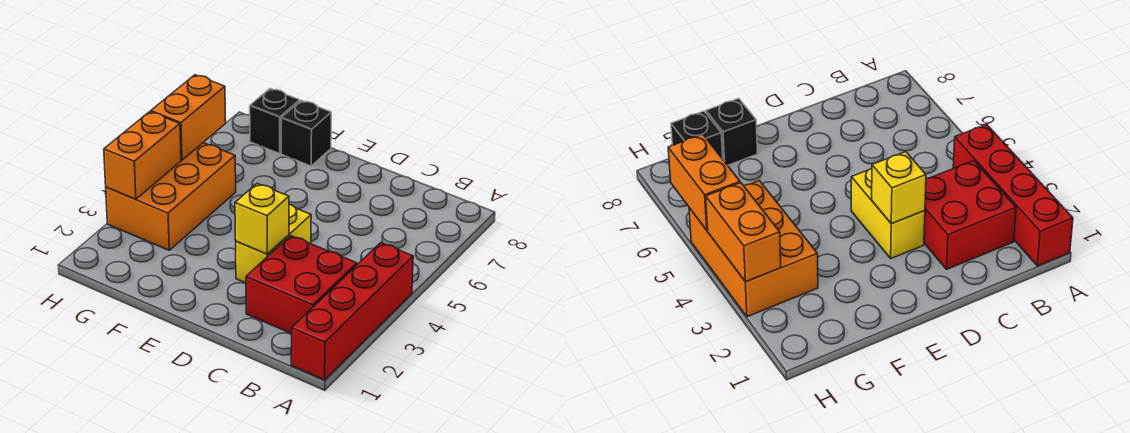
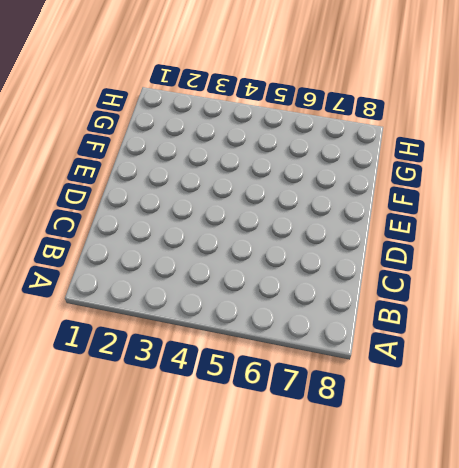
none -> red brick A1:A4 level 1
none -> red brick B2:C3 level 1

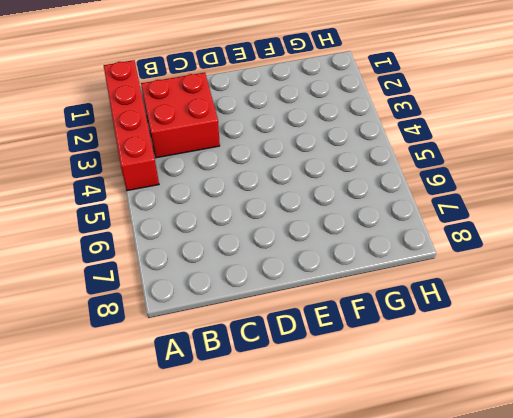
none -> yellow brick D3:D4 level 1
none -> black brick F8 level 1

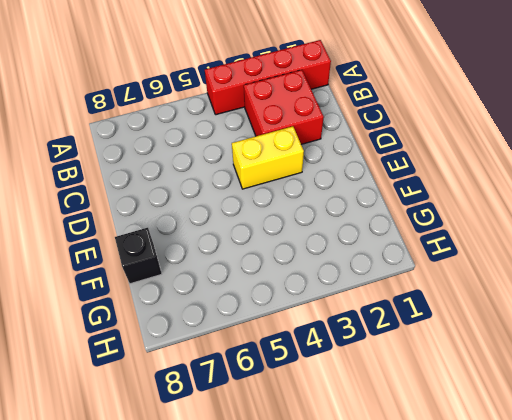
none -> orange brick G3:H5 level 1
none -> black brick G8 level 1

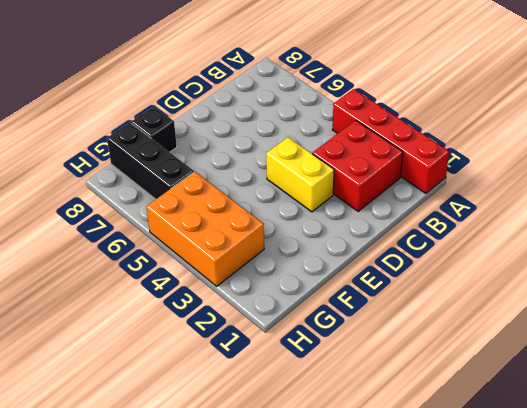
black brick G6:G8 level 1 -> black brick G8 level 1
none -> yellow brick D3 level 2
none -> orange brick H3:H4 level 2

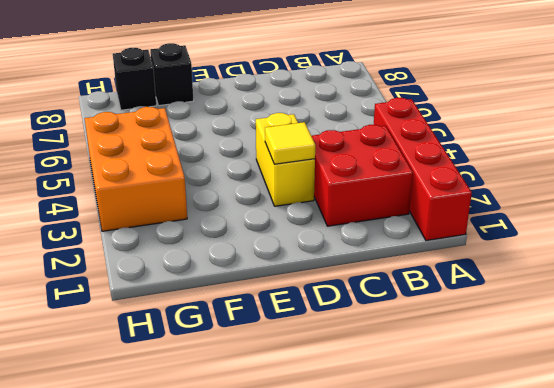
yellow tile D3 level 2 -> yellow brick D3 level 2
none -> orange brick H3:H4 level 2
none -> orange brick H5:H6 level 2

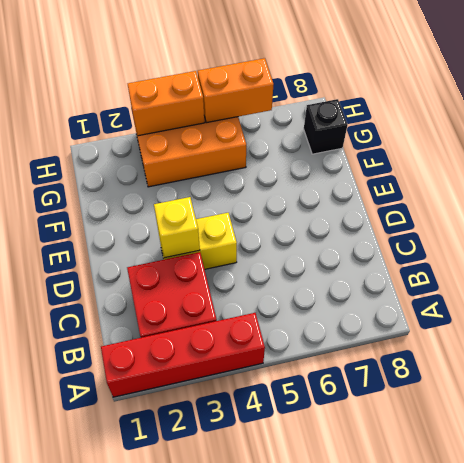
none -> black brick F8 level 1

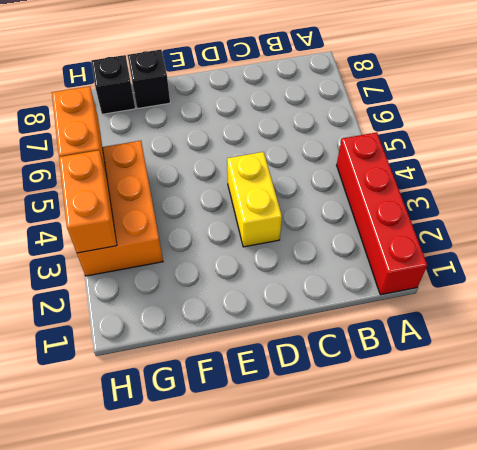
none -> red brick B2:C3 level 1
none -> yellow brick D3 level 2

